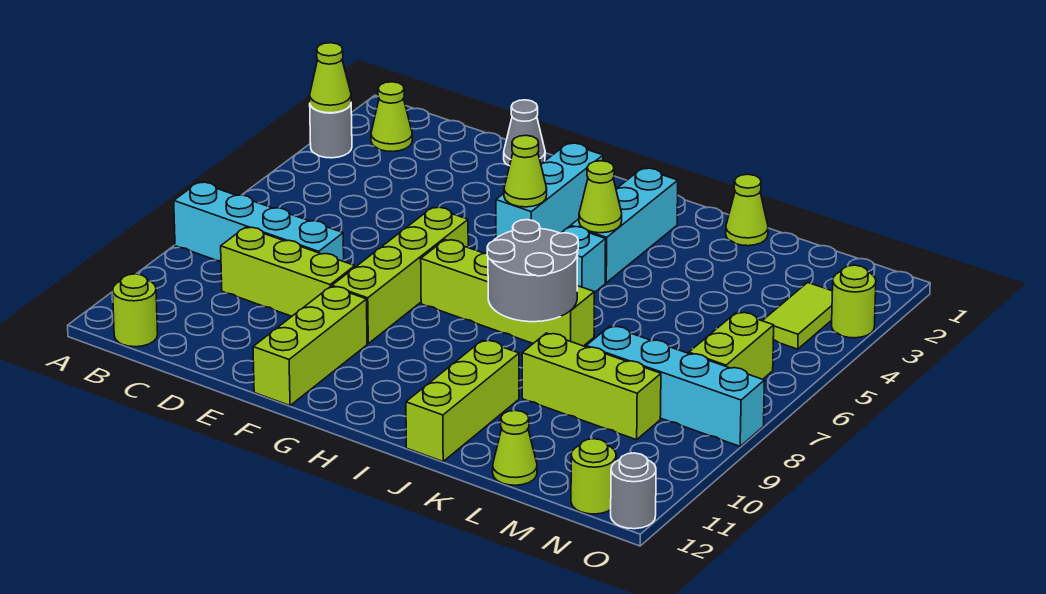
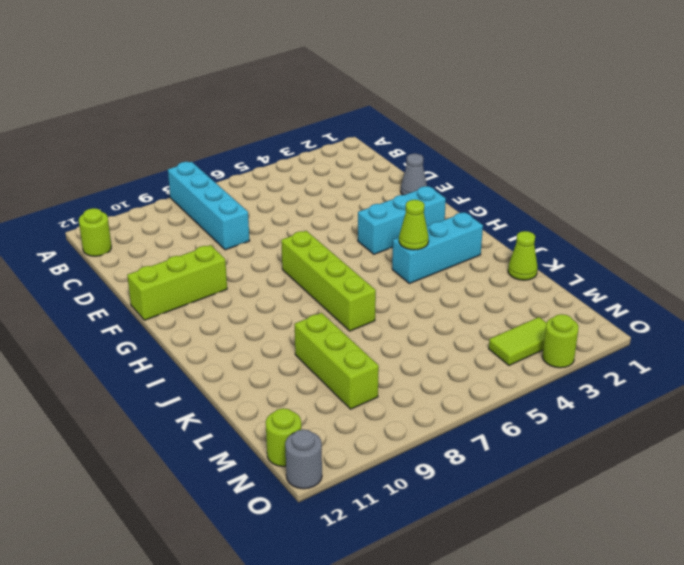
none -> grey round brick A3 level 1
none -> lime cone B2 level 1
none -> lime brick C9:E9 level 1

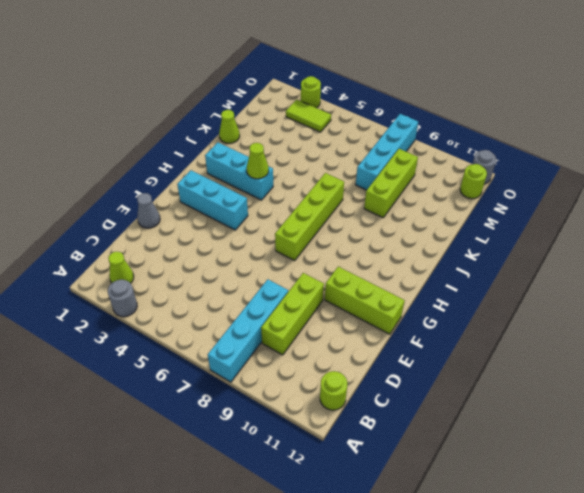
none -> lime brick F6:F9 level 1
none -> cyan brick I5 level 1
none -> lime brick J10:J12 level 1

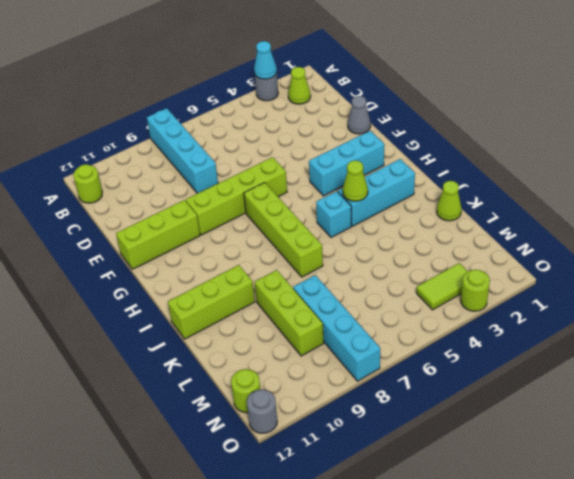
cyan cone A3 level 2 -> lime cone A3 level 2
none -> lime brick C9:E9 level 1
none -> lime cone L12 level 1
none -> lime brick N6:N7 level 1

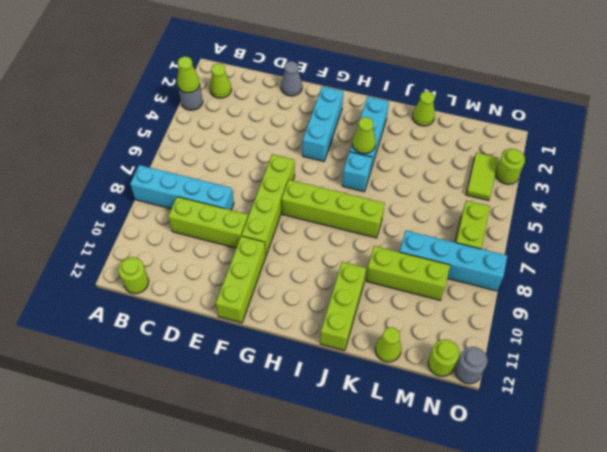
none -> lime cone G4 level 2
none -> grey round brick I7:J8 level 2

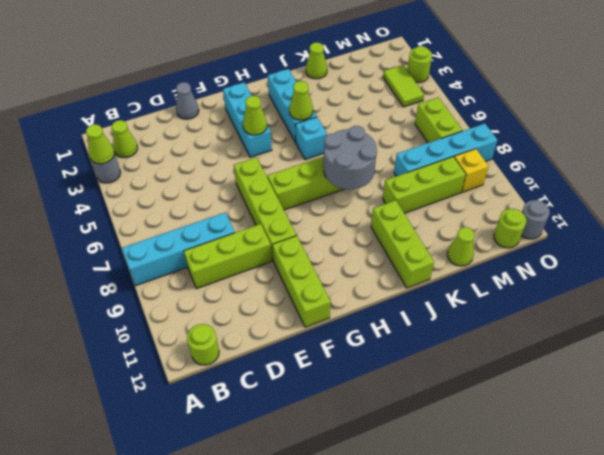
yellow brick N9 level 1 -> none

